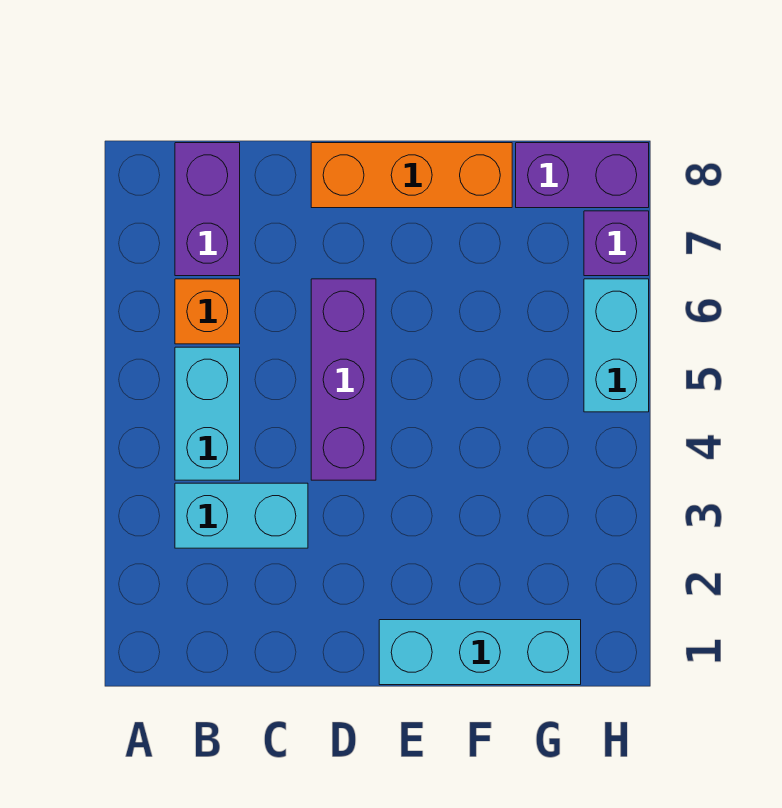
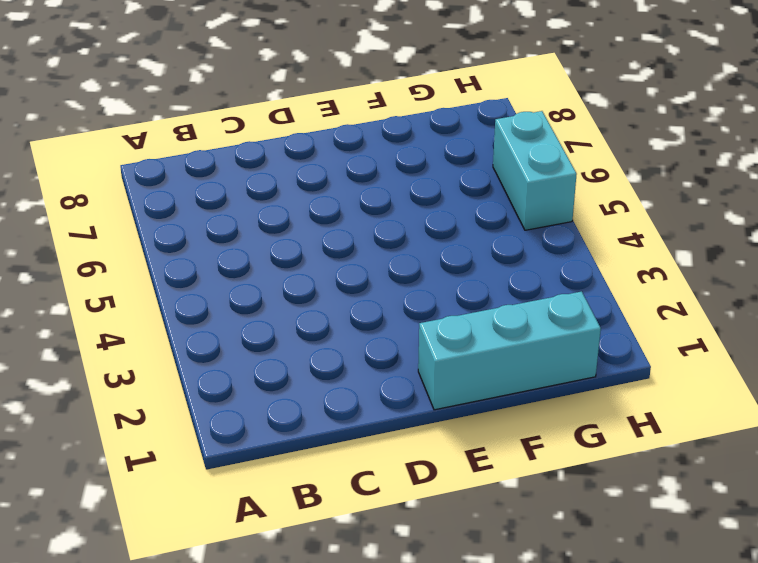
none -> cyan brick B3:C3 level 1
none -> cyan brick B4:B5 level 1

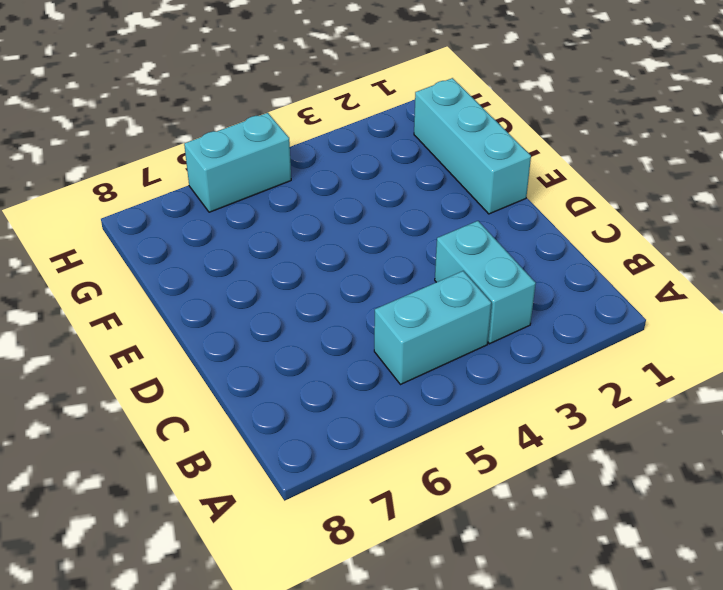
none -> orange brick B6 level 1
none -> purple brick B7:B8 level 1

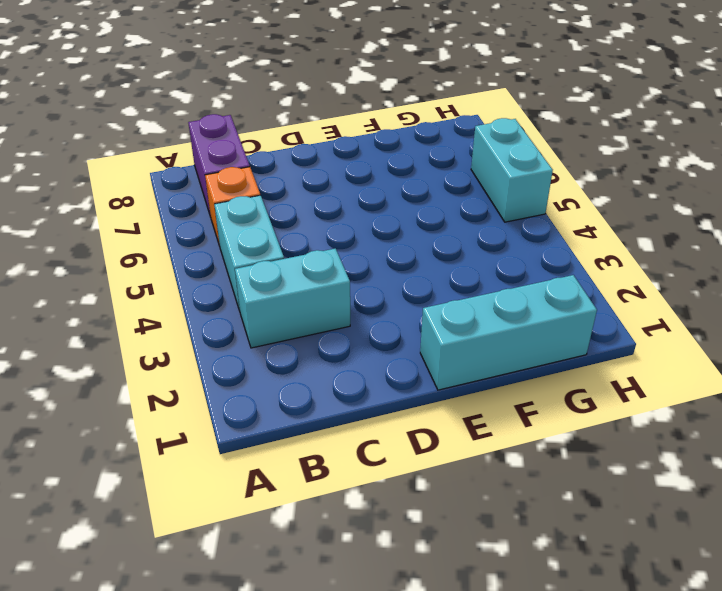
none -> purple brick D4:D6 level 1
none -> orange brick D8:F8 level 1

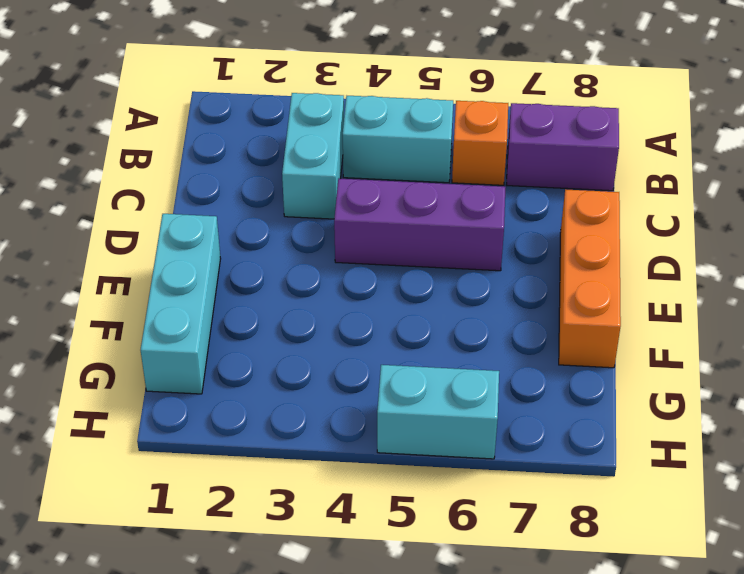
none -> purple brick G8:H8 level 1
none -> purple brick H7 level 1

